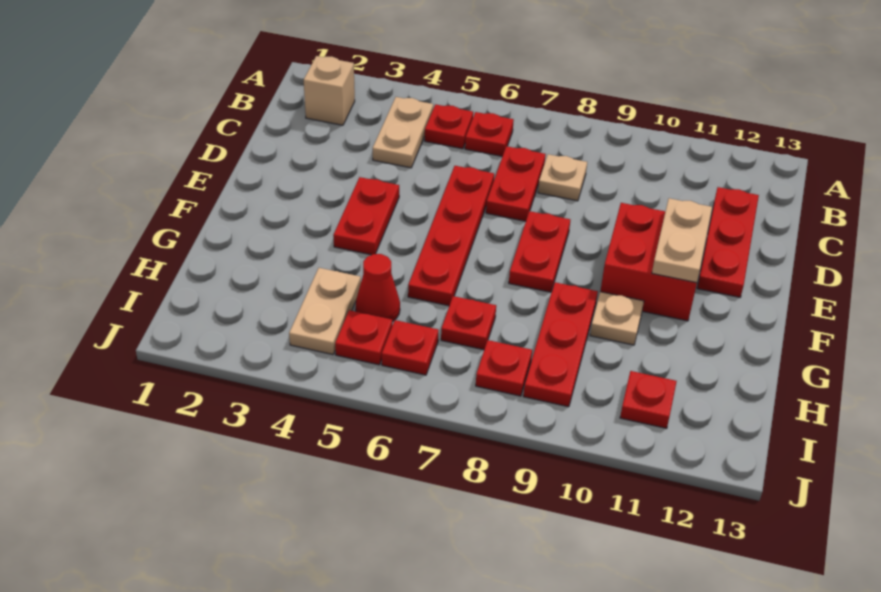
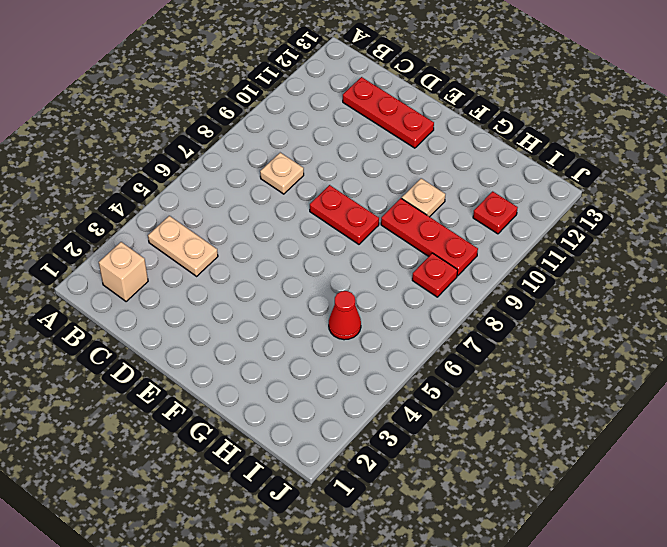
none -> red plate B5 level 1
none -> red plate B6 level 1
none -> red plate C7:D7 level 1

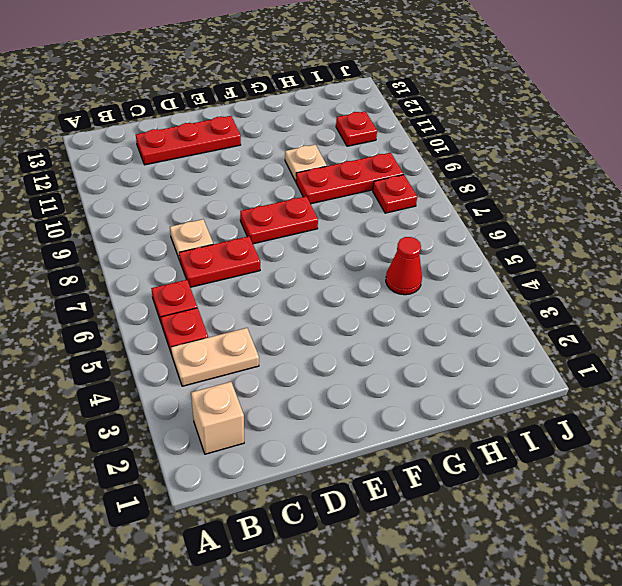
none -> red plate D6:G6 level 1
none -> red plate E4:F4 level 1
none -> red brick E10:F11 level 1

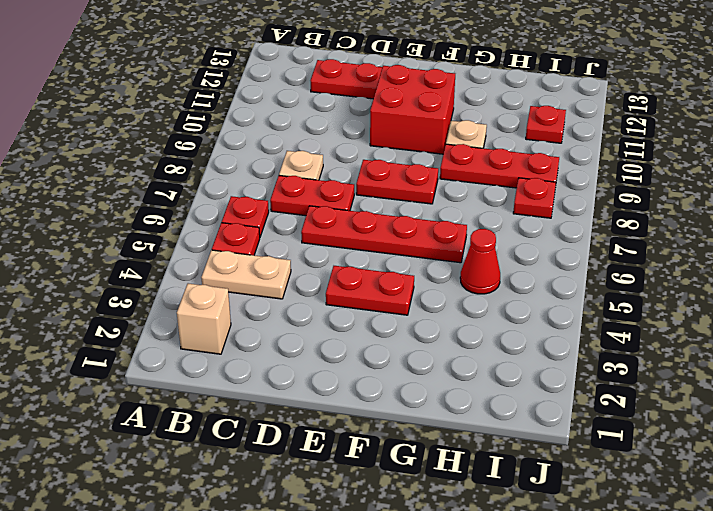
none -> tan plate H4:I4 level 1
none -> red plate H7 level 1
none -> red plate I5 level 1

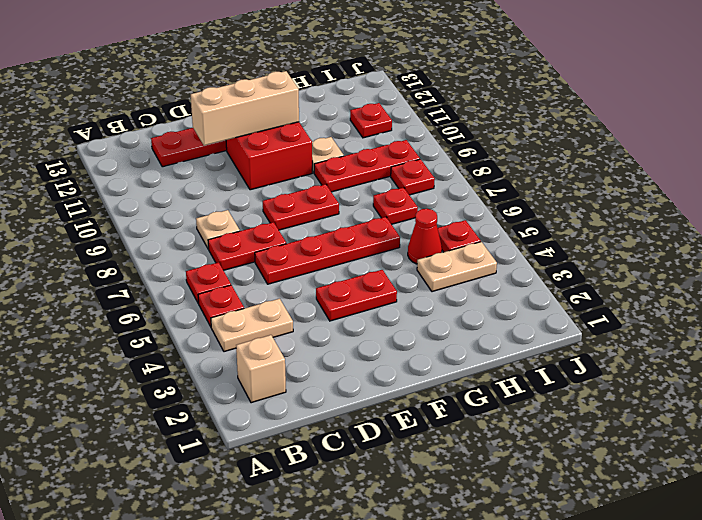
tan brick D11:F11 level 2 -> tan plate E11:F11 level 2
none -> red plate I6 level 1

